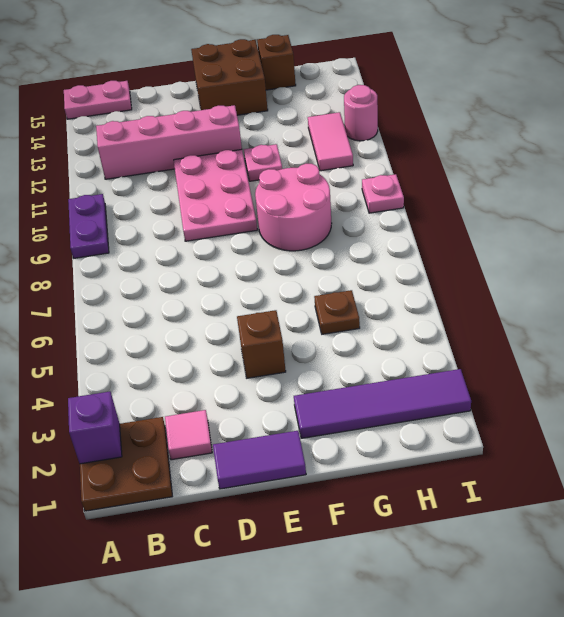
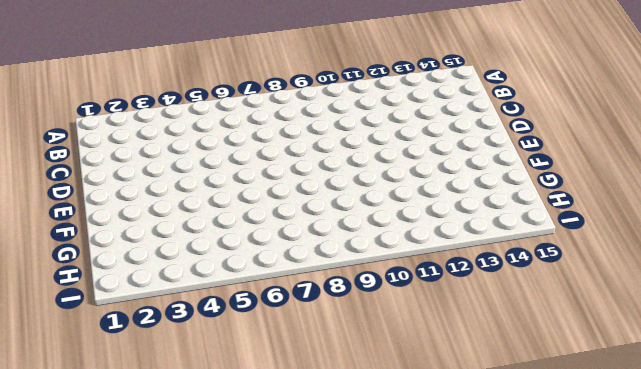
none -> brown plate A1:B2 level 1
none -> purple plate A9:A10 level 1
none -> pink plate A15:B15 level 1

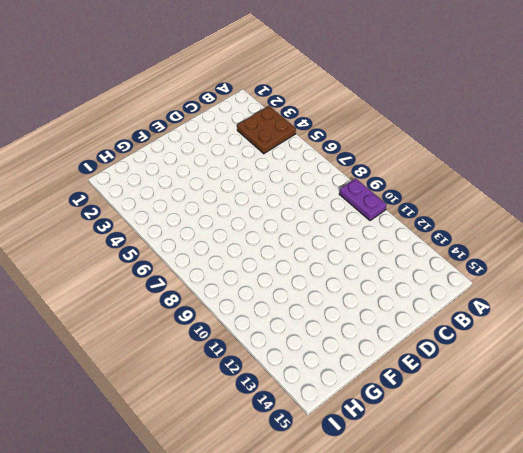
brown plate A3:B4 level 1 -> brown plate A1:B2 level 1
none -> pink plate A15:B15 level 1
none -> pink brick B12:E12 level 1
none -> pink tile C2 level 1

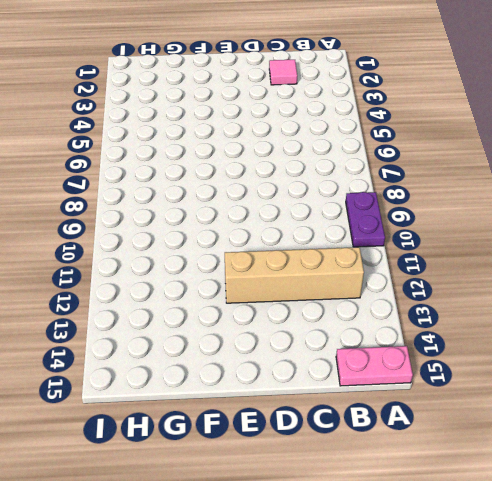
tan brick B12:E12 level 1 -> pink brick B12:E12 level 1
none -> brown plate A1:B2 level 1
none -> purple tile D1:E1 level 1
none -> pink plate D9:E11 level 1

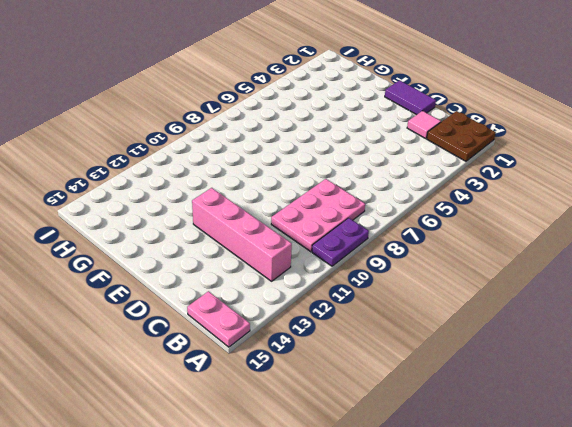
pink plate B8:C10 level 1 -> pink plate D9:E11 level 1
none -> brown brick E4 level 1
none -> brown brick E14:F15 level 1
none -> purple tile F2:I2 level 1

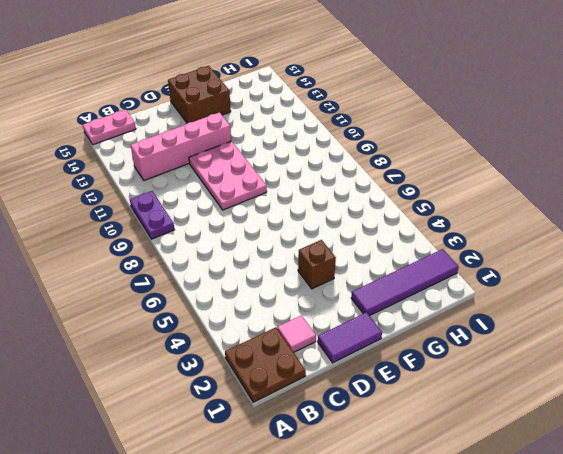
none -> pink round brick F8:G9 level 1
none -> pink plate F11 level 1
none -> brown plate G5 level 1

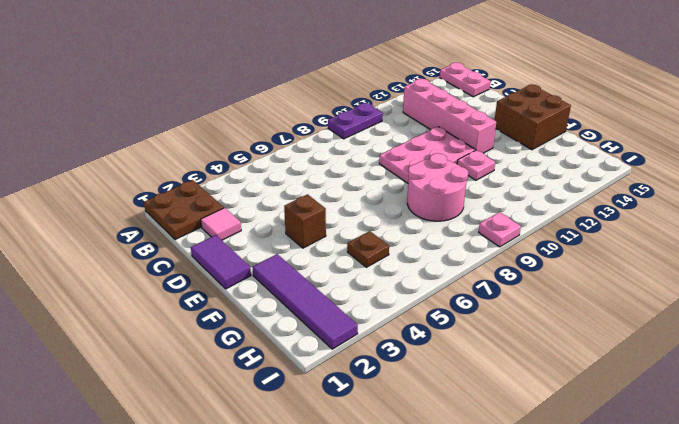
none -> brown brick G15 level 1
none -> pink tile H11:H12 level 1
none -> pink round brick I12 level 1

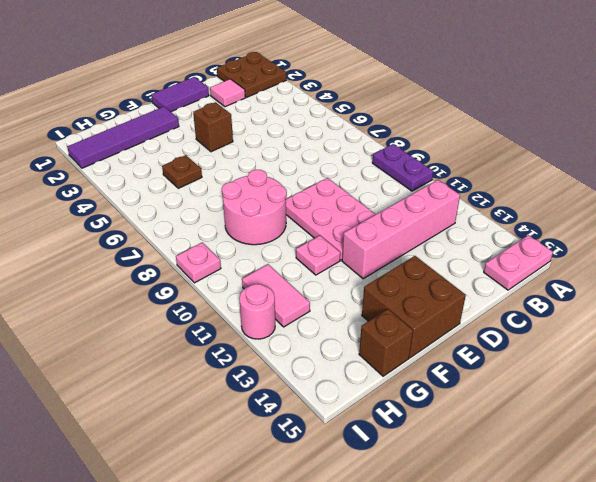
none -> purple brick A2 level 2

